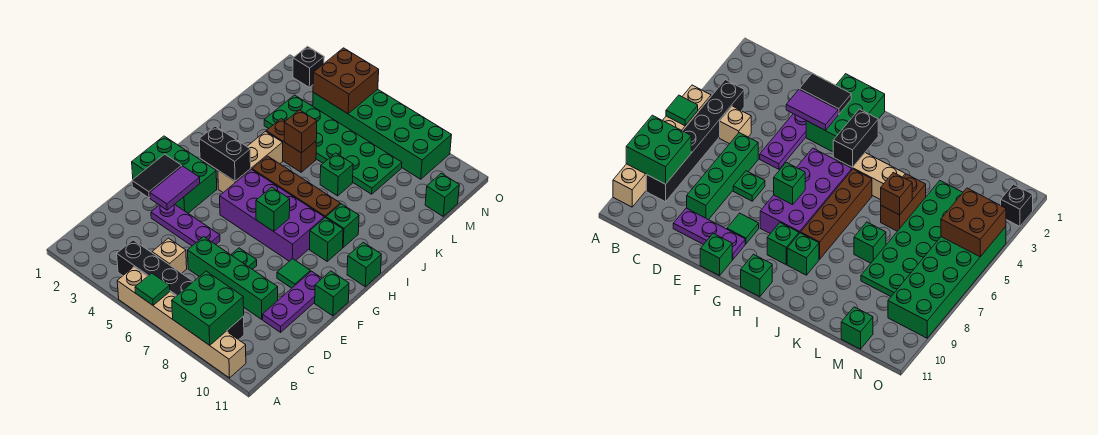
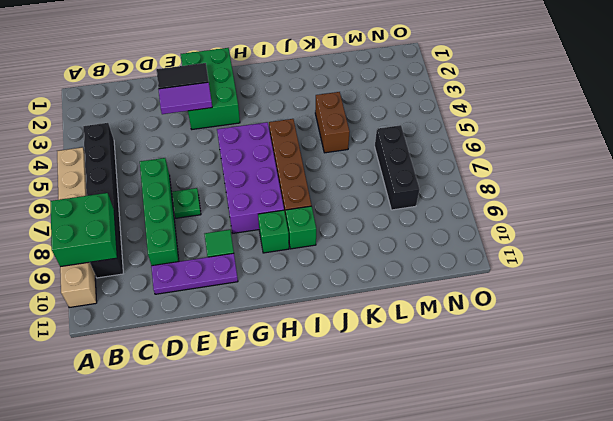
black brick M6:M8 level 1 -> green plate L3:M8 level 1
none -> tan brick C5 level 1
none -> purple plate E3:E5 level 1
none -> green brick F11 level 1
none -> tan brick H4:J4 level 1

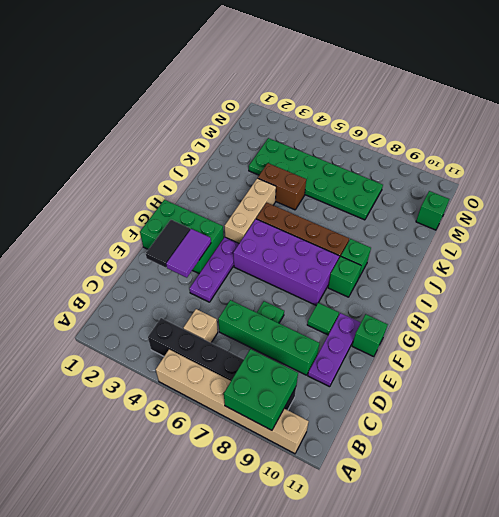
purple plate E4:G4 level 1 -> purple plate E3:E5 level 1
none -> green brick H11 level 1
none -> green brick K7 level 1
none -> green brick N4:O9 level 1
none -> black brick O2 level 1

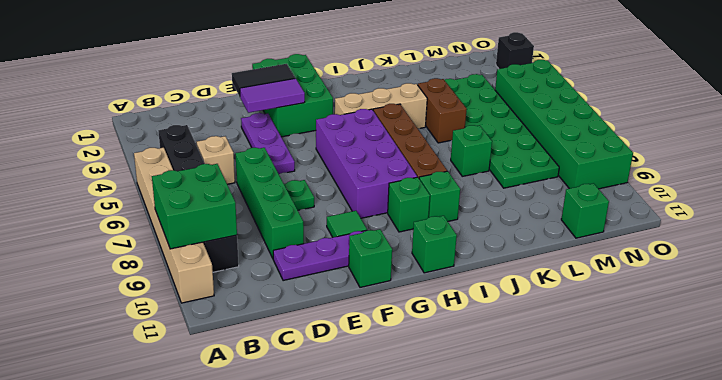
none -> green tile A6 level 2
none -> green brick G7 level 2
none -> black brick H3:H4 level 2
none -> brown brick K5 level 2

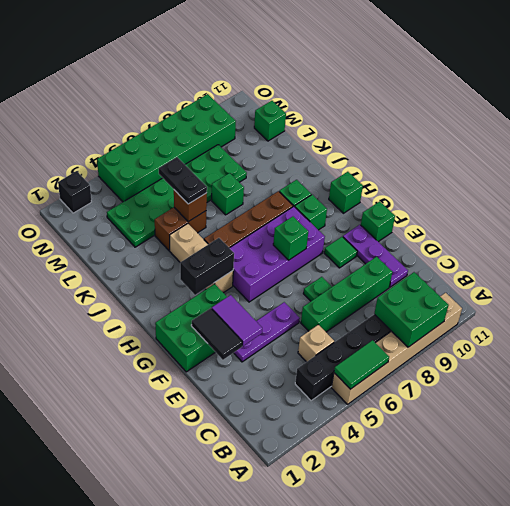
green tile A5:A6 level 2 -> green tile A6 level 2
black plate K5:L5 level 3 -> none
none -> brown brick N4:O5 level 2

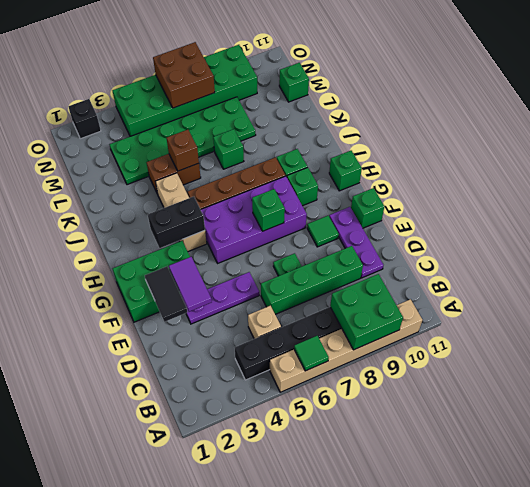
brown brick N6:O7 level 2 -> brown brick N4:O5 level 2

